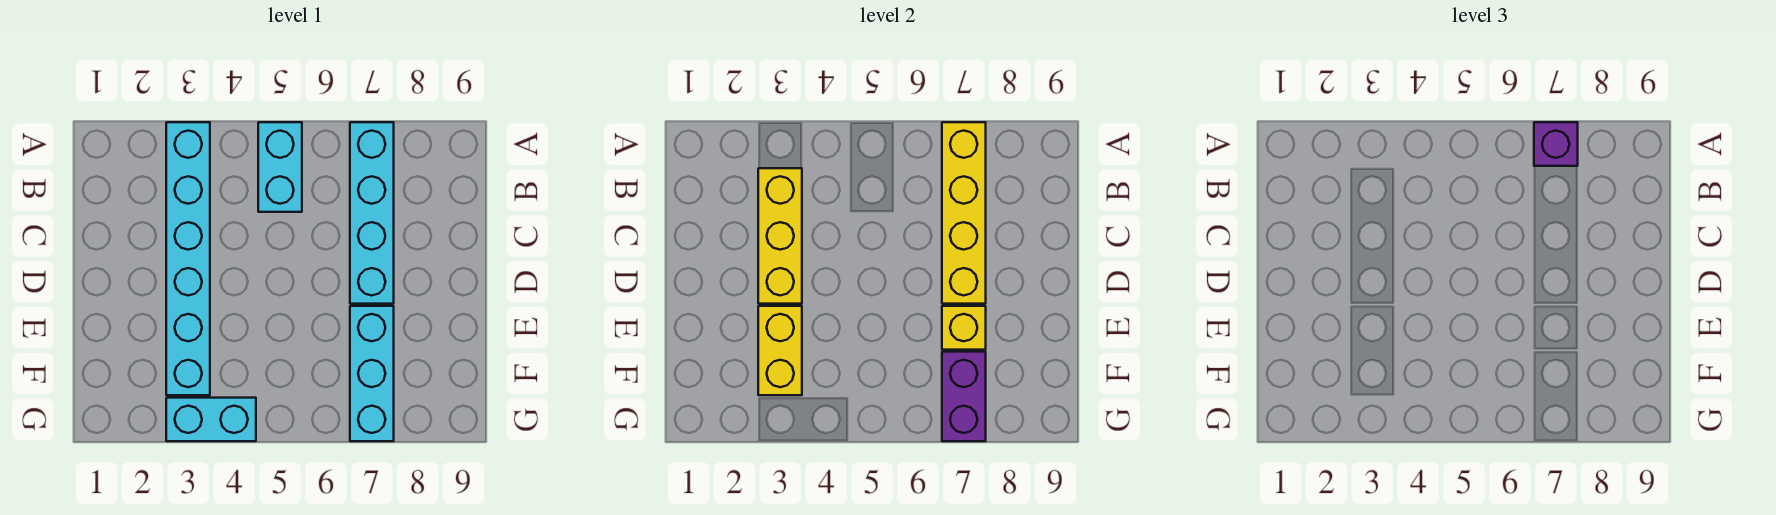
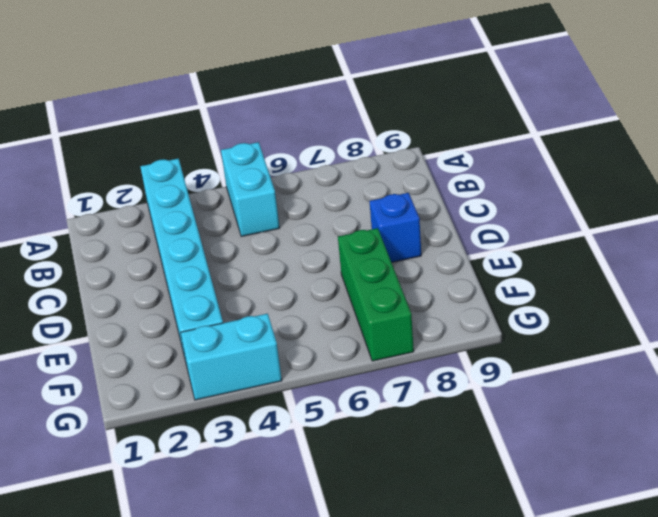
blue brick D8 level 1 -> none
green brick E7:G7 level 1 -> cyan brick E7:G7 level 1
none -> cyan brick A7:D7 level 1
none -> yellow brick A7:D7 level 2

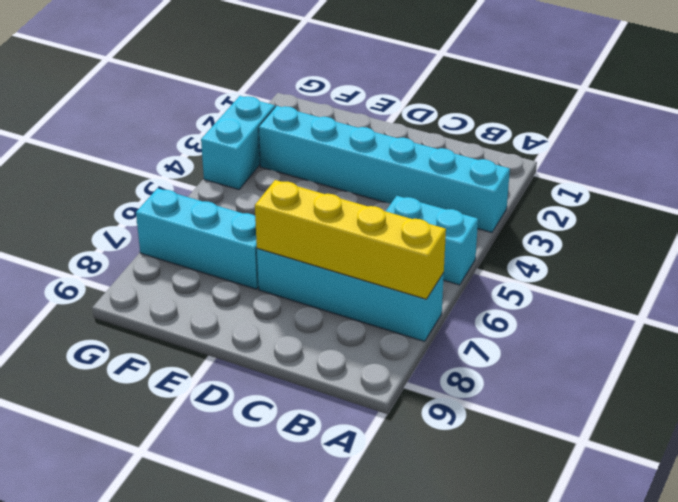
none -> yellow brick B3:D3 level 2
none -> yellow brick E3:F3 level 2

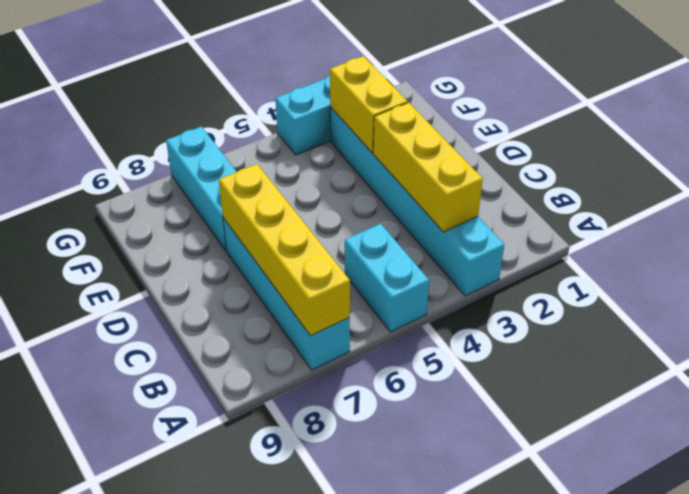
none -> yellow brick E7 level 2
none -> purple brick F7:G7 level 2

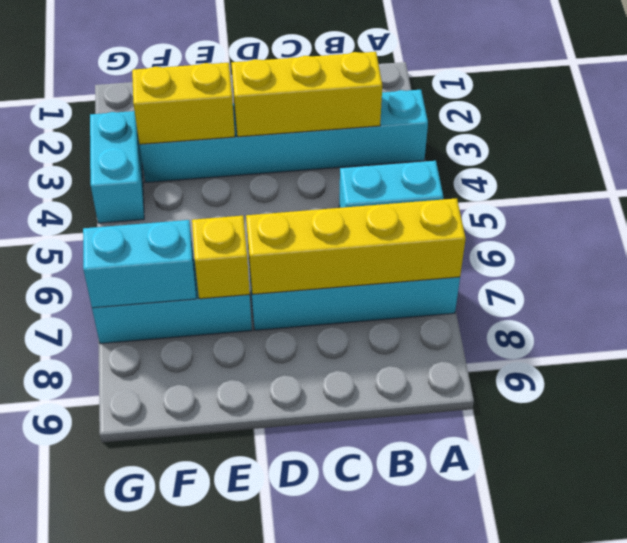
cyan brick F7:G7 level 2 -> purple brick F7:G7 level 2
none -> purple brick A7 level 3

